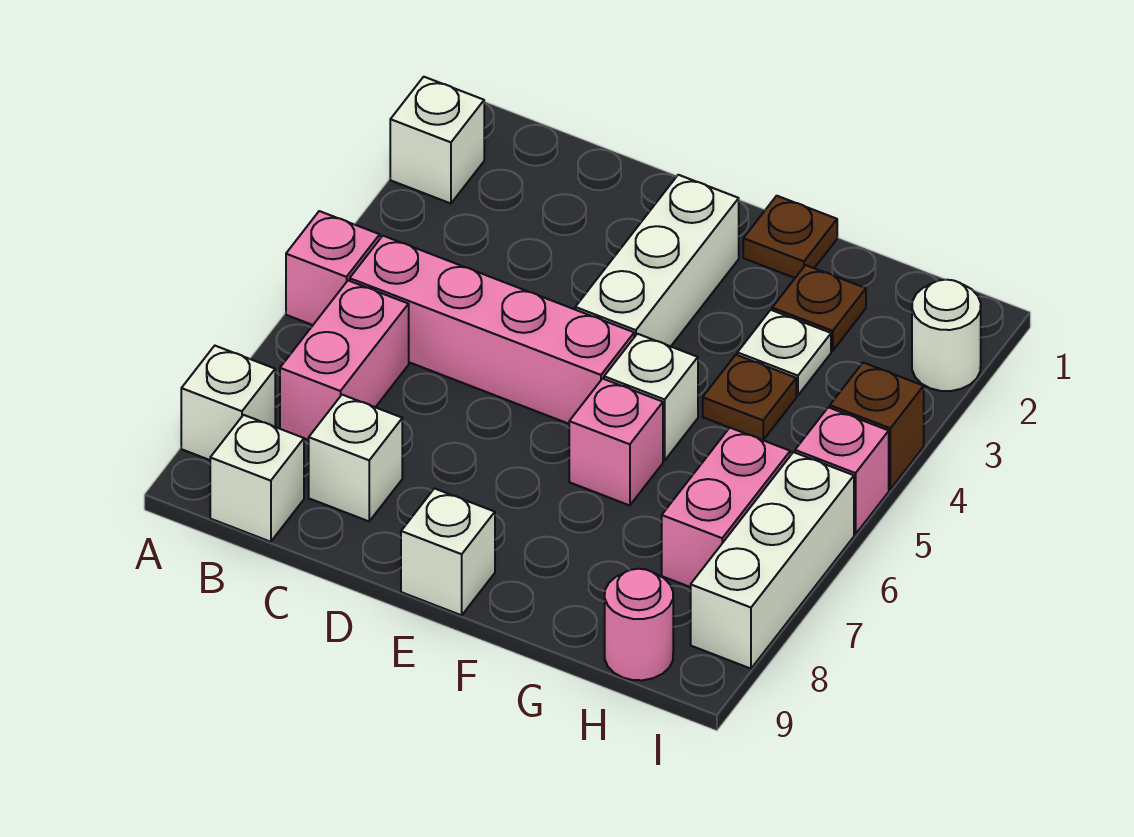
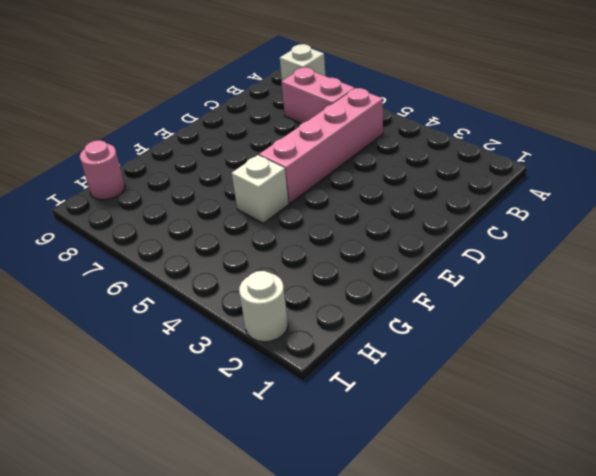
none -> white brick A2 level 1
none -> pink brick A5 level 1
none -> white brick B9 level 1

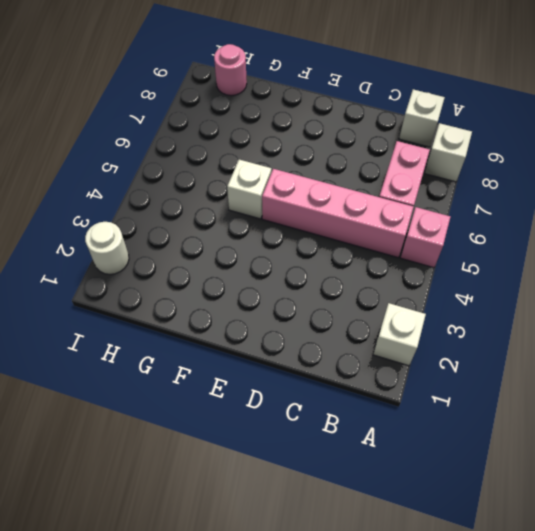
none -> white brick C8 level 1
none -> white brick E2:E4 level 1
none -> white brick E9 level 1

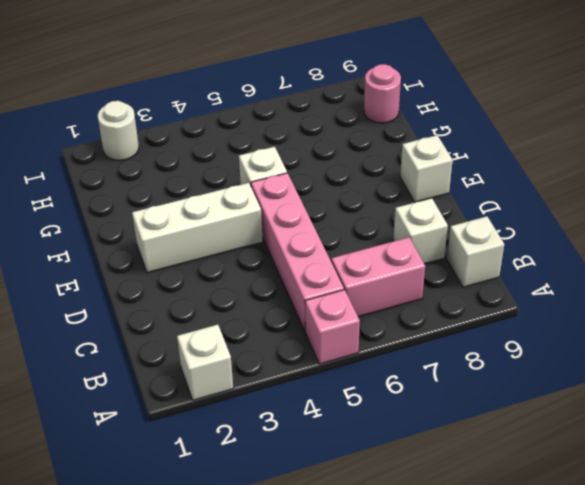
none -> white brick A8 level 1
none -> brown plate F1 level 1
none -> pink brick F6 level 1

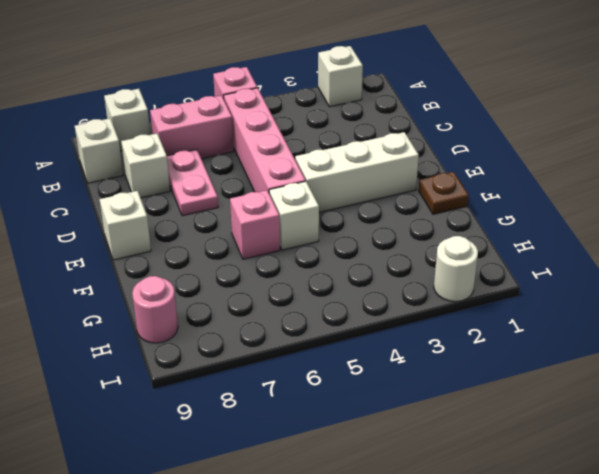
pink plate C7:D7 level 1 -> none
none -> brown plate G2 level 1
none -> white plate G3 level 1
none -> brown plate G4 level 1

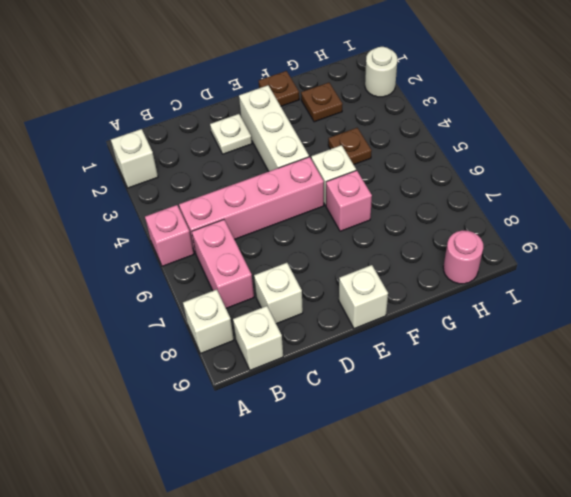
white plate D2 level 1 -> white plate G3 level 1
none -> pink brick H6:H7 level 1
none -> brown brick I4 level 1
none -> pink brick I5 level 1

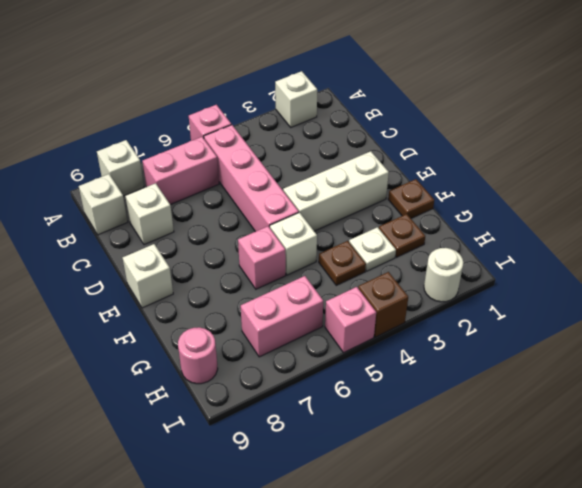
none -> white brick I6:I8 level 1

